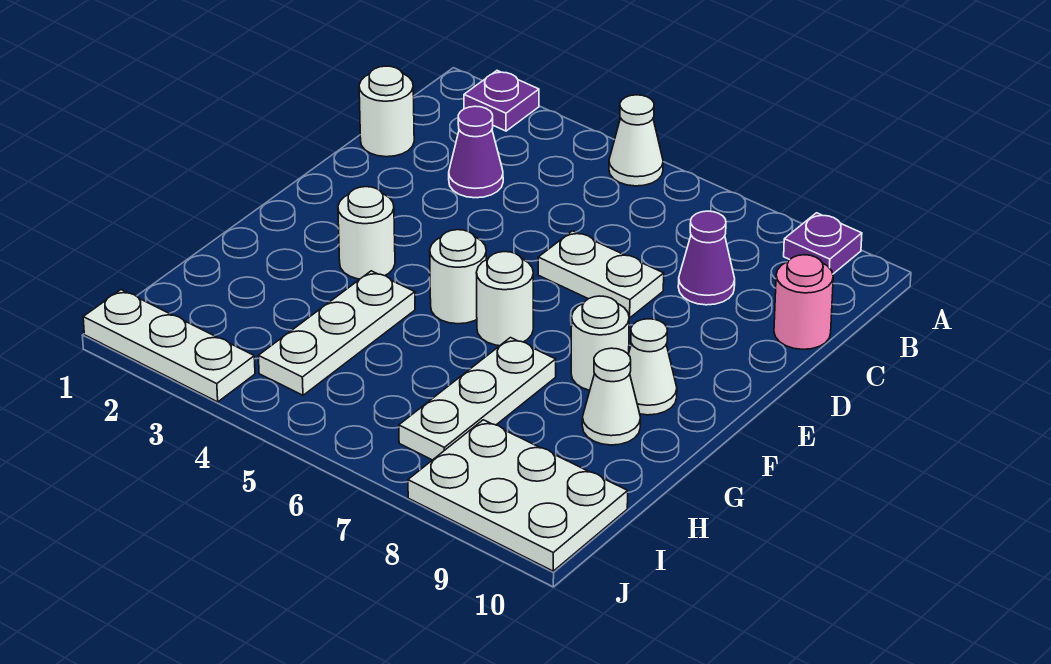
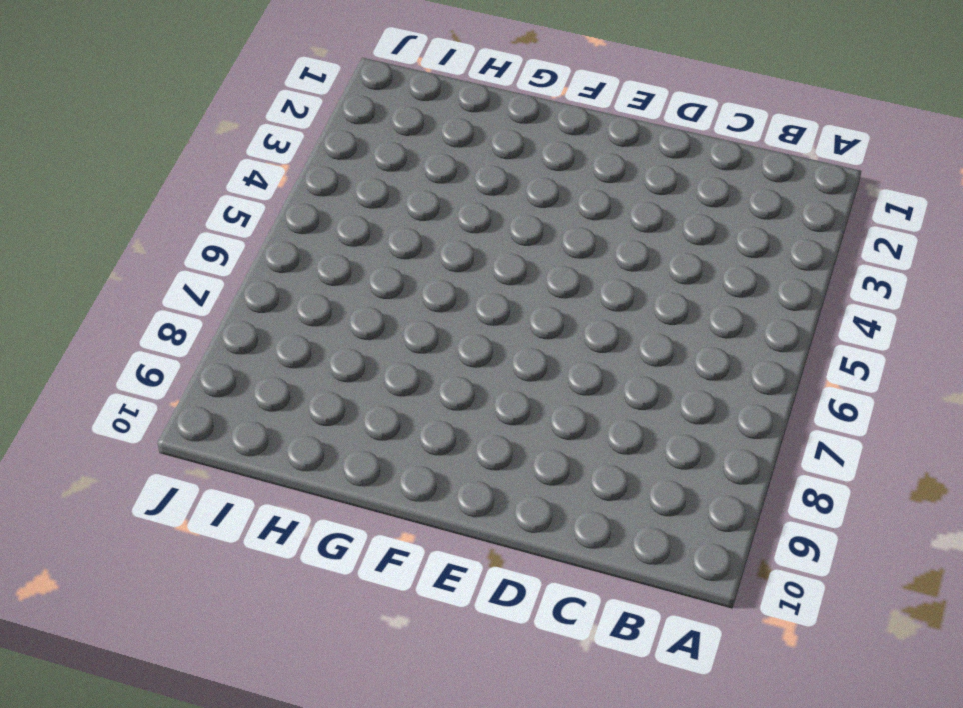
none -> purple plate A2 level 1
none -> white cone A5 level 1
none -> purple plate A9 level 1

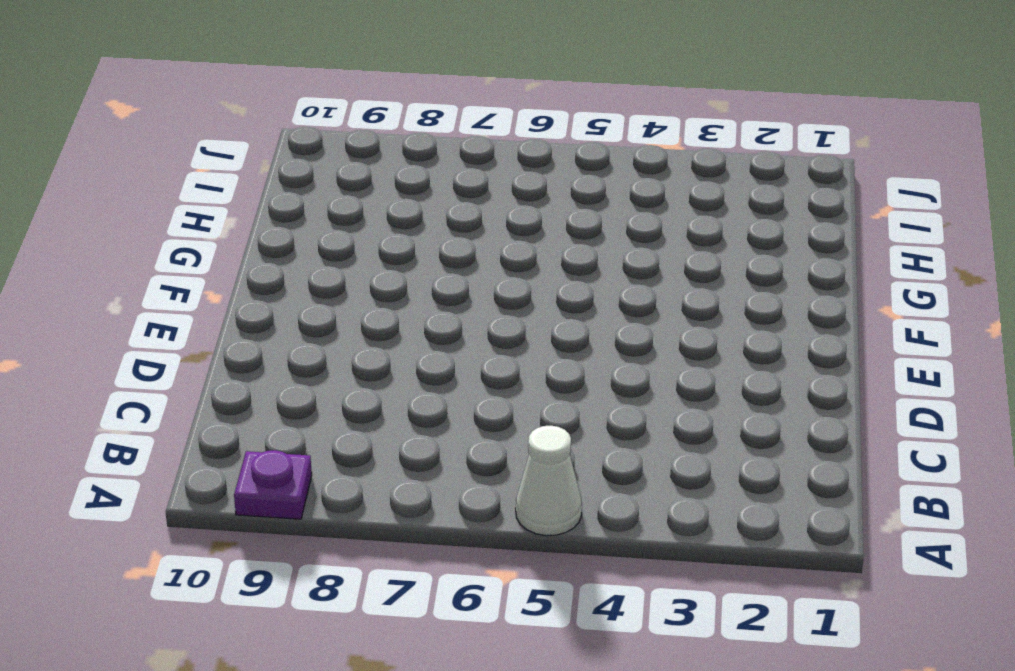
none -> purple plate A2 level 1
none -> white round brick C1 level 1
none -> purple cone C3 level 1

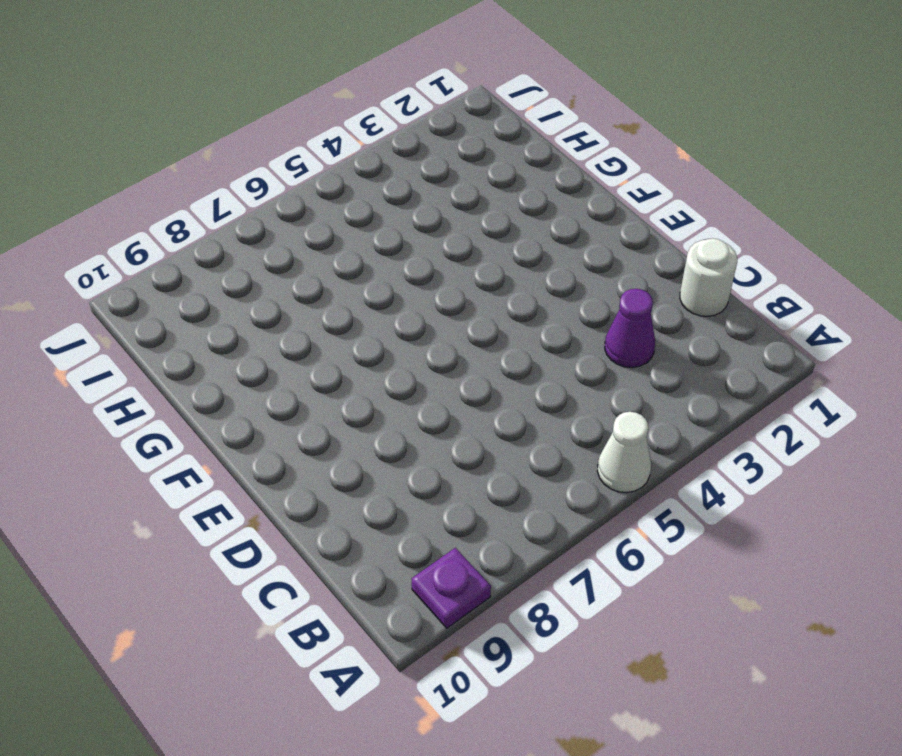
none -> purple plate A2 level 1
none -> purple cone C8 level 1
none -> pink round brick C10 level 1

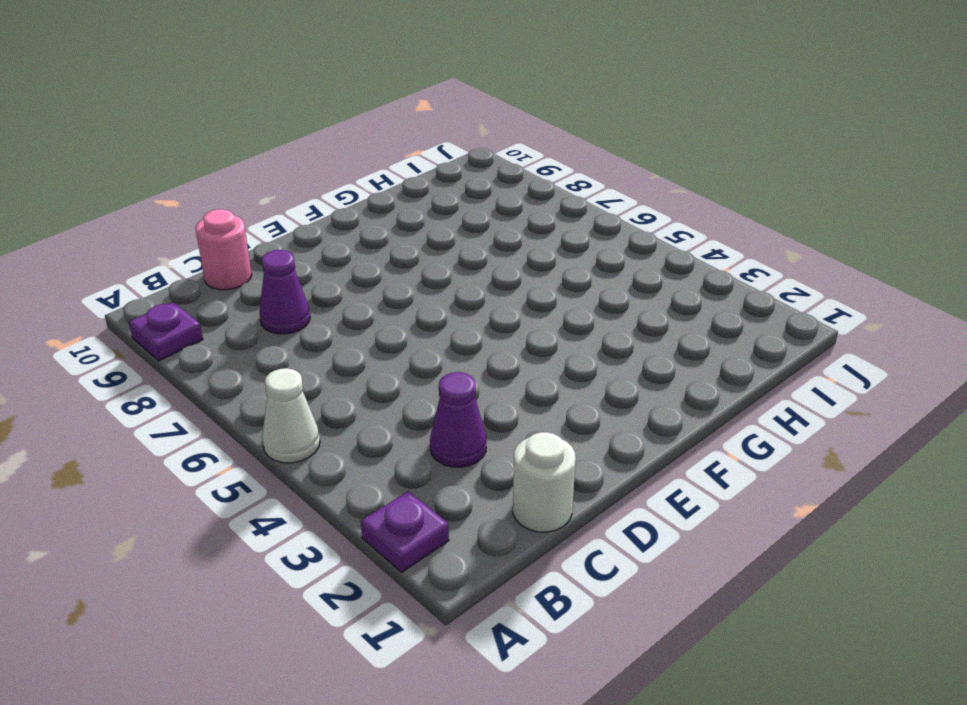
none -> white plate D6:D7 level 1
none -> white round brick F3 level 1
none -> white round brick F5 level 1

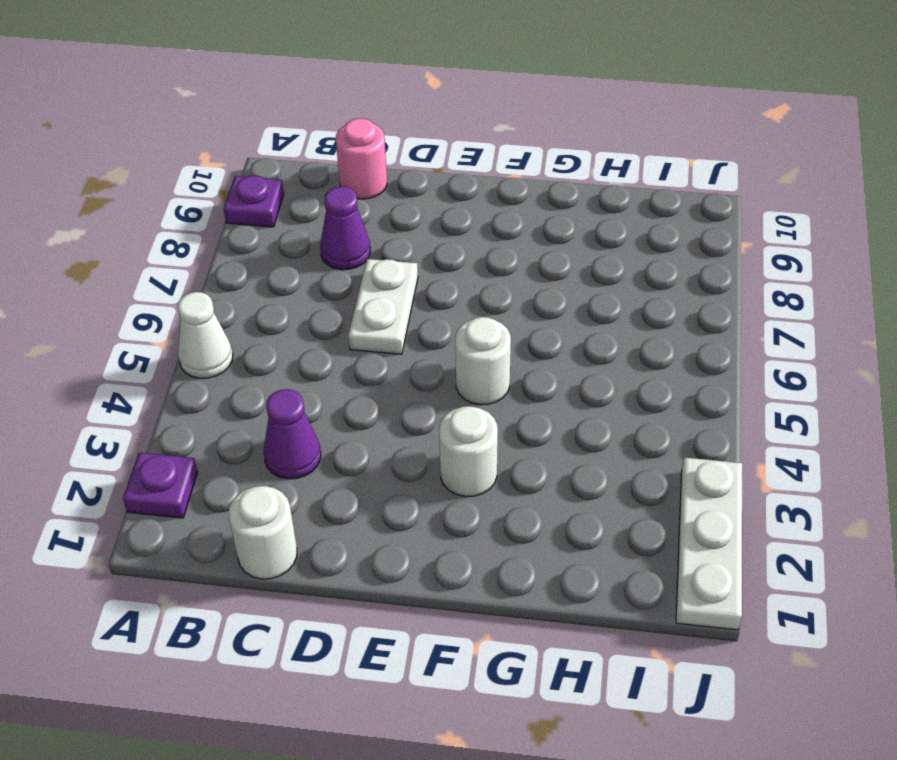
none -> white round brick F6 level 1
none -> white round brick F8 level 1
none -> white cone F9 level 1

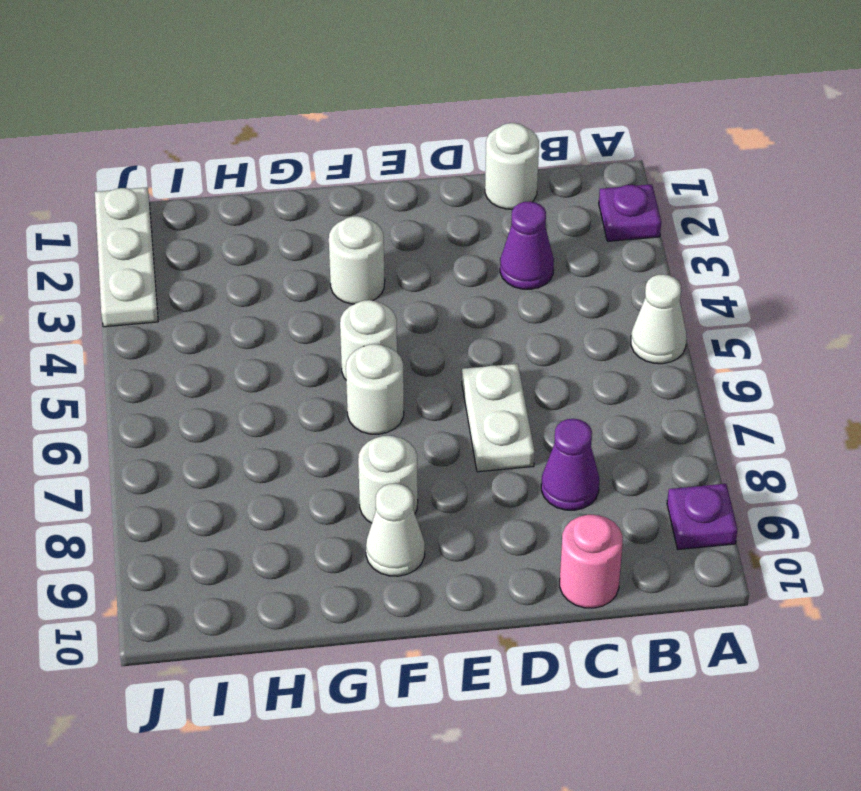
none -> white plate G4:I4 level 1
none -> white plate G7:I7 level 1
none -> white cone G9 level 1

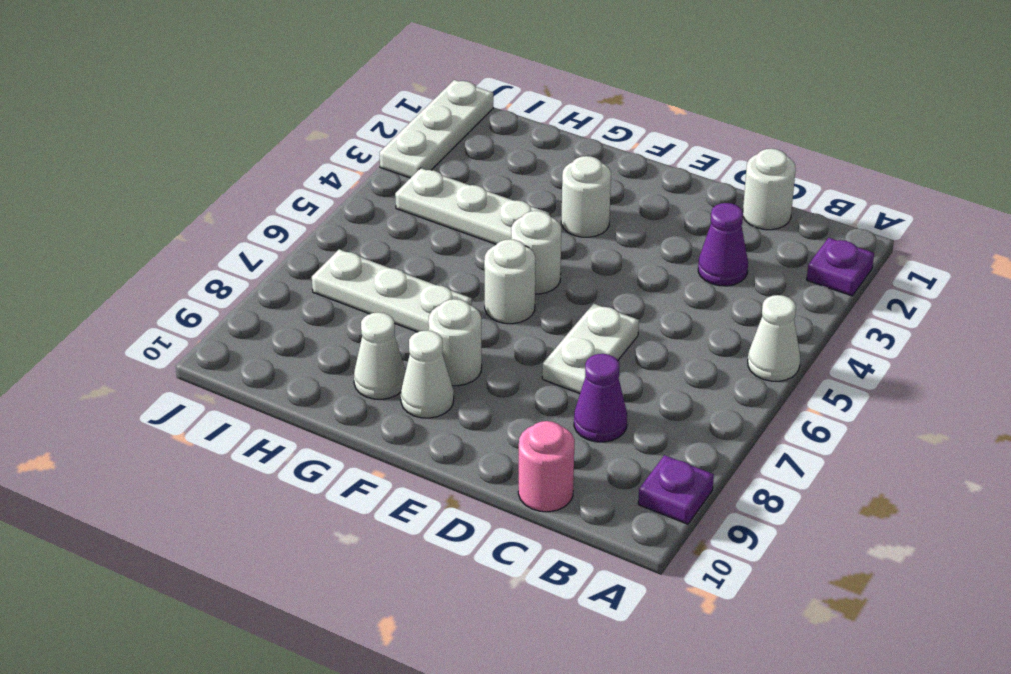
none -> white plate I8:J10 level 1

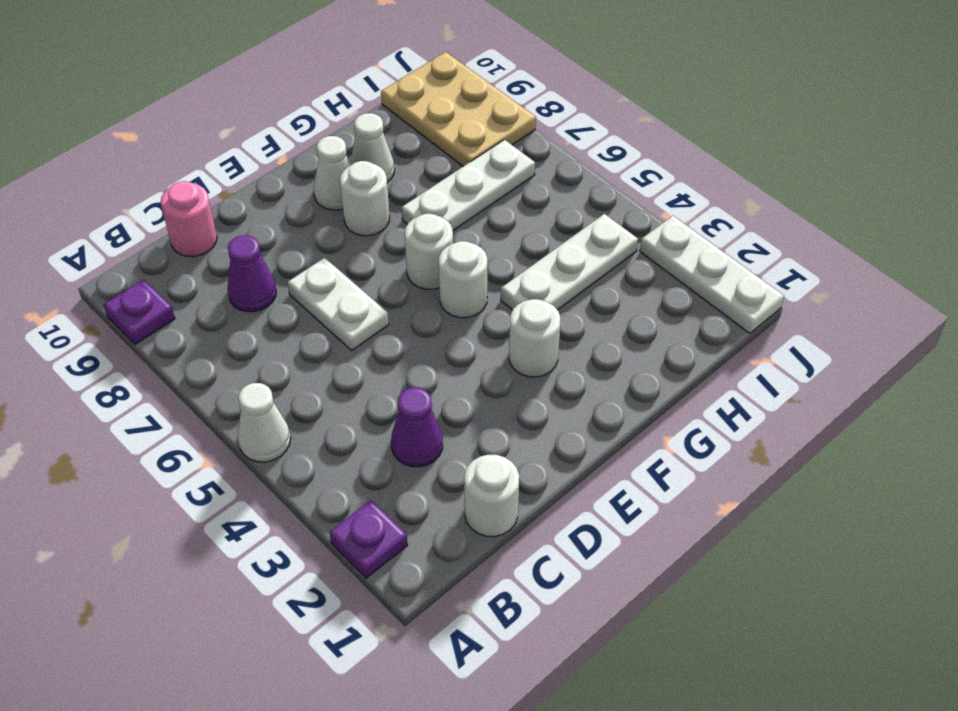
tan plate I8:J10 level 1 -> white plate I8:J10 level 1

